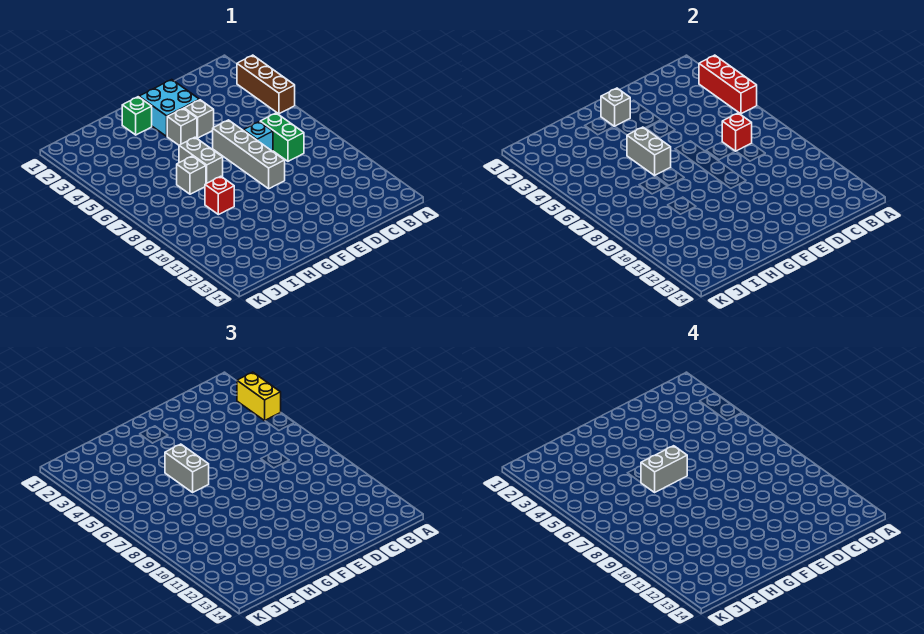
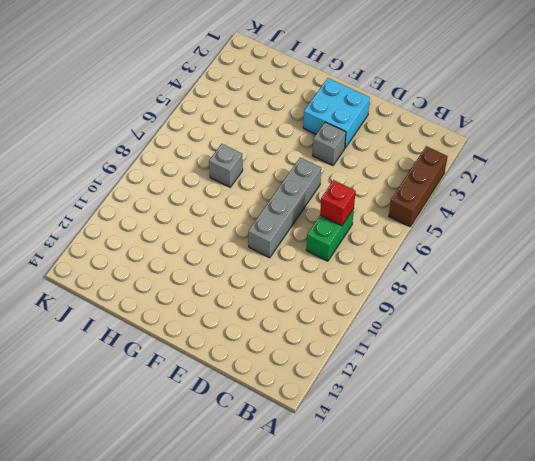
none -> cyan brick D7 level 1
none -> grey brick F4 level 1
none -> green brick G2 level 1

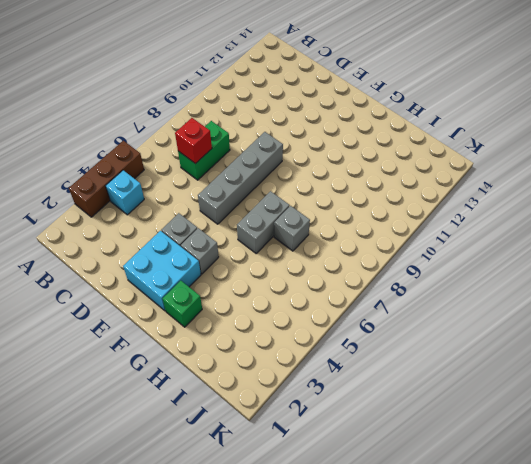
cyan brick B4 level 1 -> cyan brick D7 level 1
none -> red brick H9 level 1
none -> red brick A3:A5 level 2
none -> grey brick F2 level 2

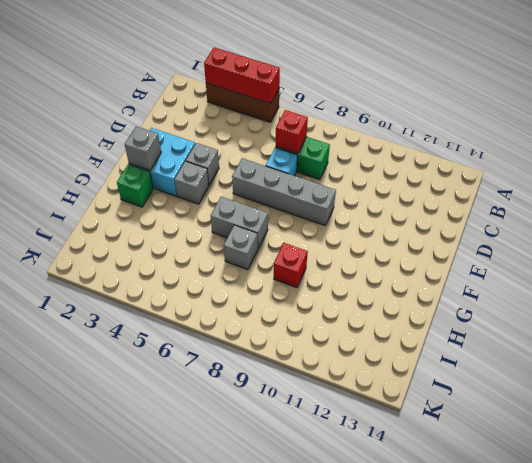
none -> grey brick G5:G6 level 2
none -> yellow brick A3:A4 level 3
none -> grey brick G5:G6 level 3

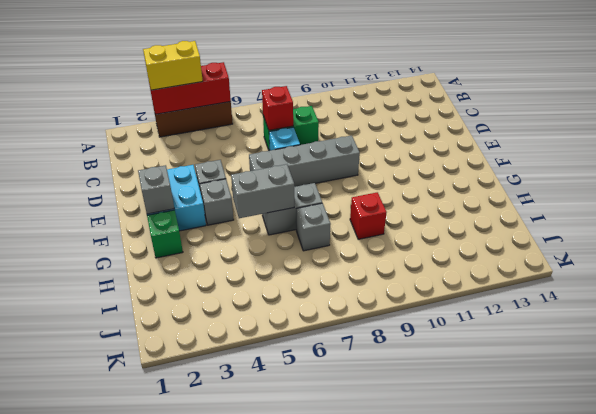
none -> grey brick G5:G6 level 3
none -> grey brick F6:G6 level 4

